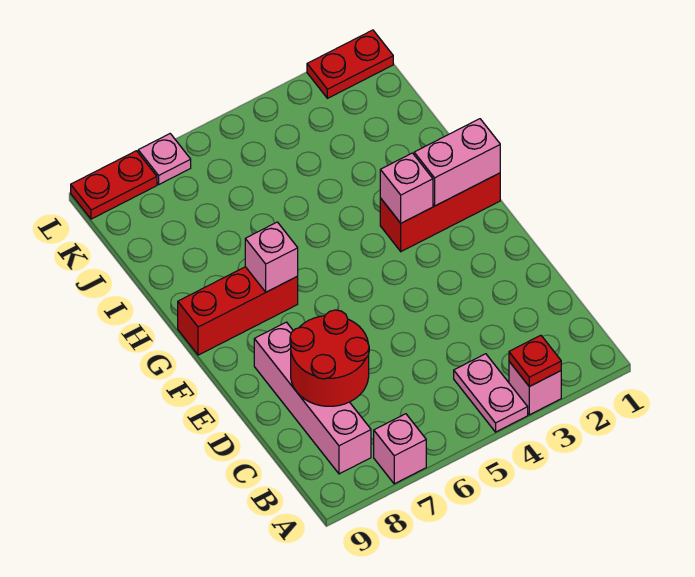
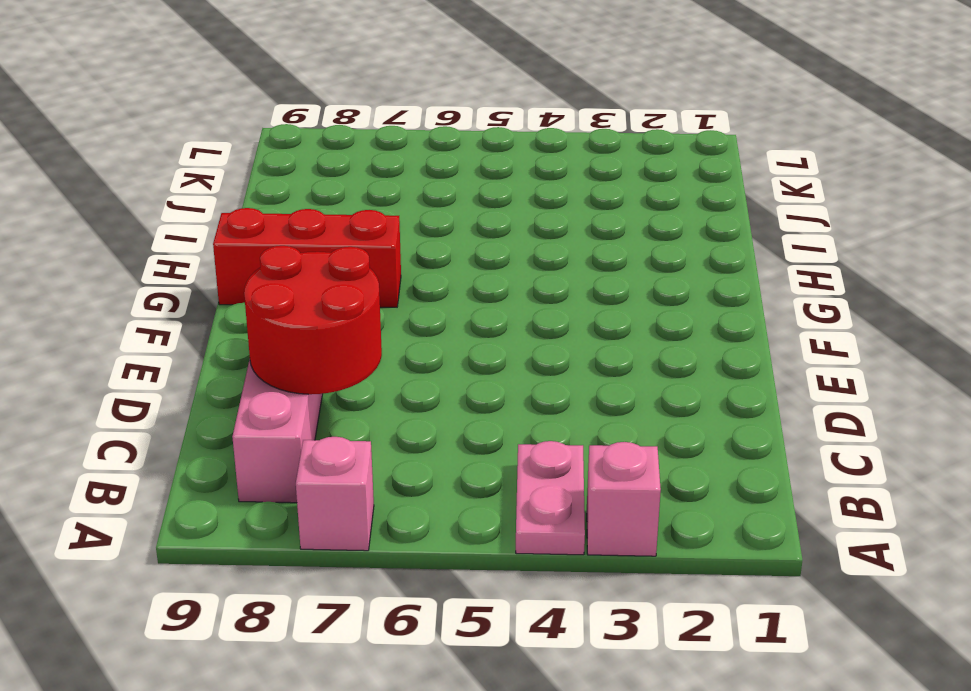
none -> red brick G1:G3 level 1
none -> red plate L1:L2 level 1
none -> pink plate L7 level 1

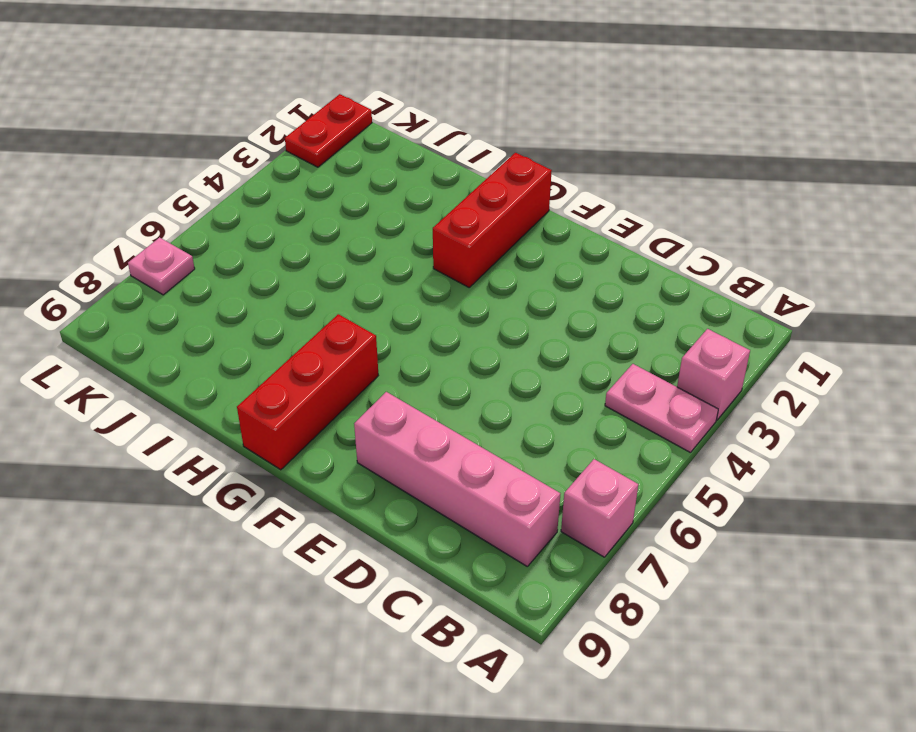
none -> red plate L8:L9 level 1
none -> red plate A3 level 2
none -> red round brick C7:D8 level 2

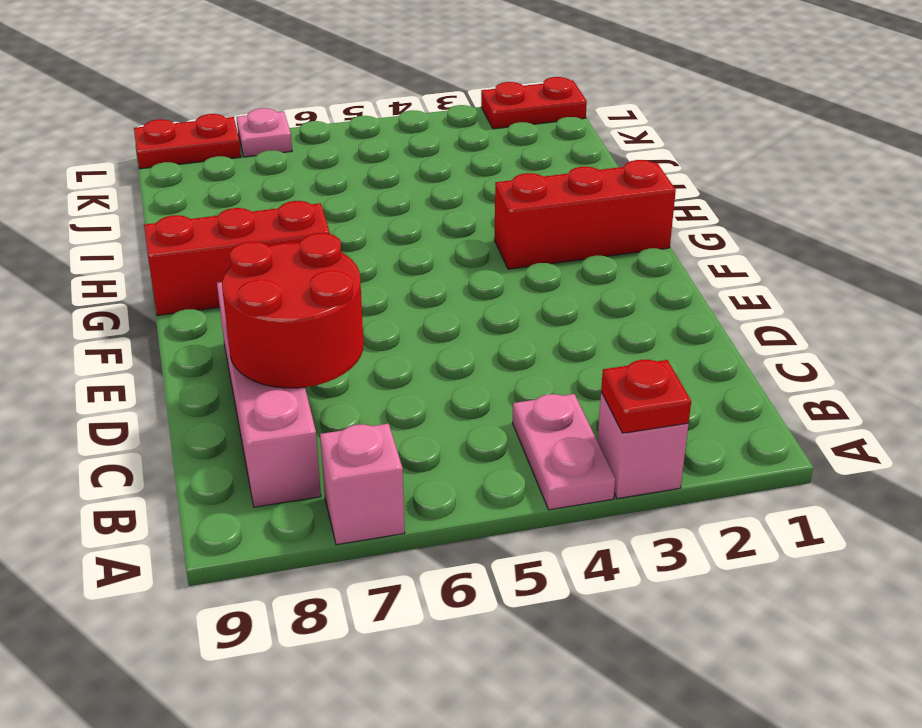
none -> pink brick G1:G2 level 2
none -> pink brick G3 level 2
none -> pink brick G7 level 2

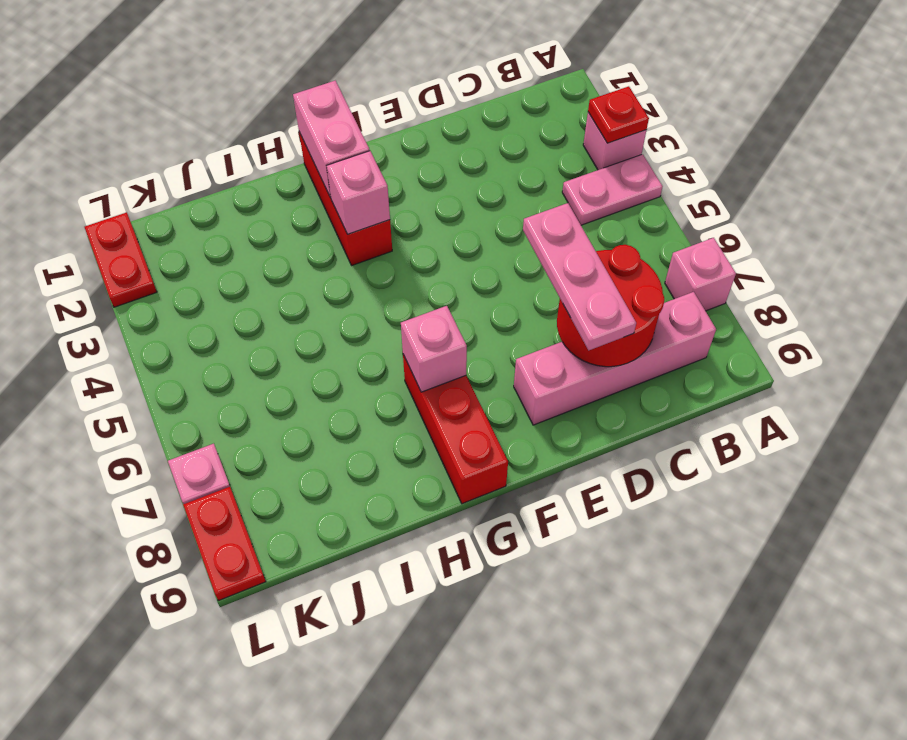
pink plate D6:D8 level 3 -> none

